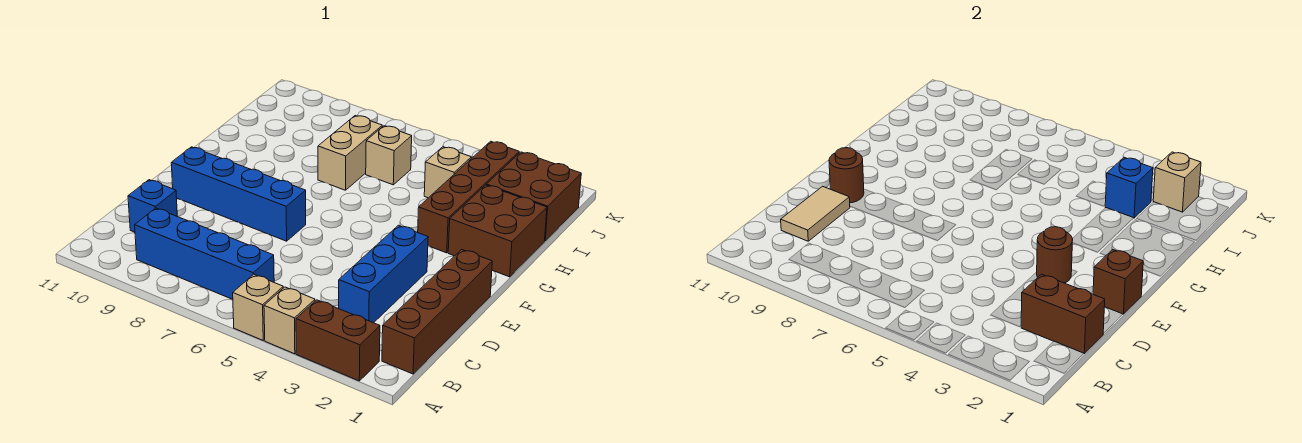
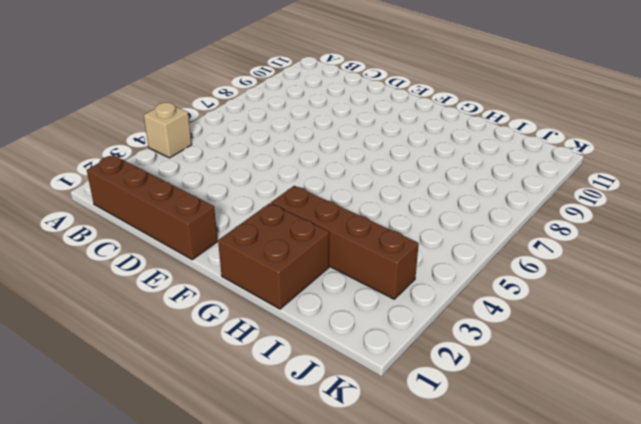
none -> brown brick A2:A3 level 1
none -> tan brick A5 level 1
none -> blue brick B6:B9 level 1

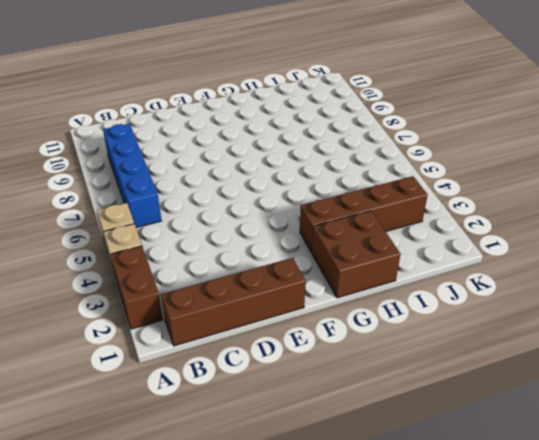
none -> blue brick C3:E3 level 1
none -> blue brick C10 level 1
none -> blue brick E7:E10 level 1

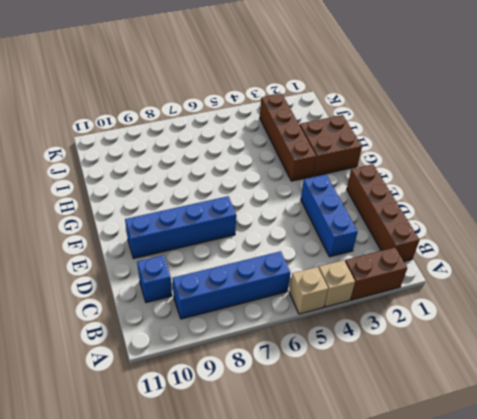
none -> tan brick H7:I7 level 1
none -> brown brick I1:J2 level 1
none -> tan brick I4 level 1

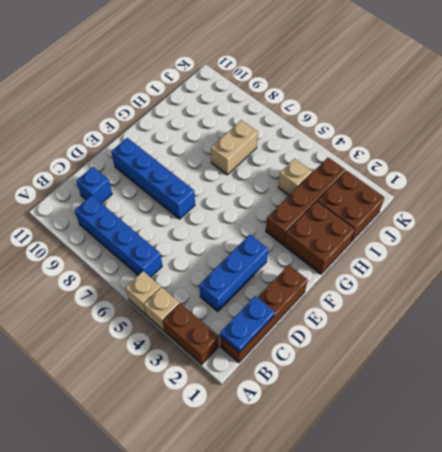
blue plate B1:C1 level 2 -> brown brick C1:C2 level 2
none -> tan brick I6 level 1
none -> tan tile C10:D10 level 2
none -> brown brick E1 level 2

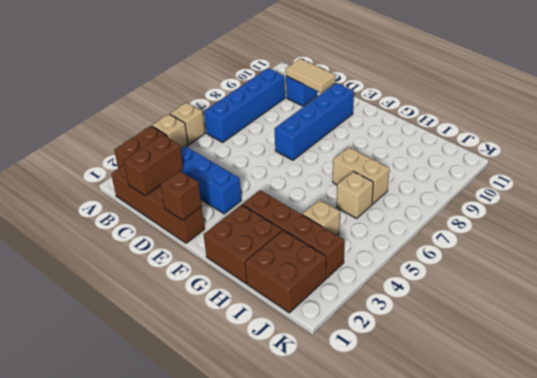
none -> brown round brick E3 level 2
none -> brown round brick E10 level 2
none -> blue brick I3 level 2

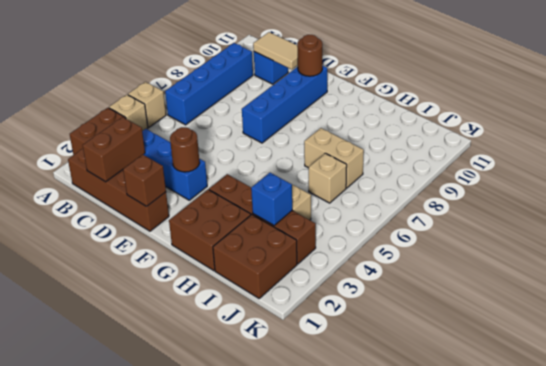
none -> tan brick J2 level 2

